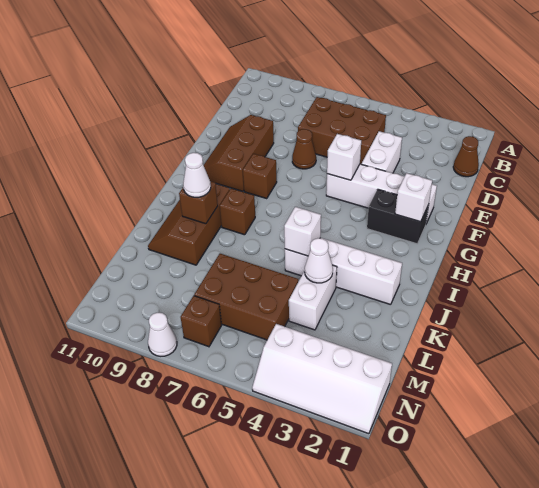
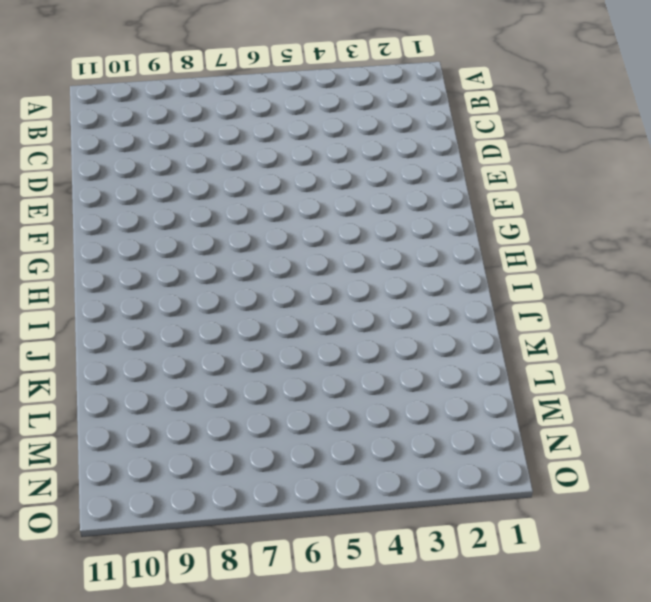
none -> brown cone C1 level 1
none -> brown brick C5:D7 level 1
none -> white brick D4:E4 level 1

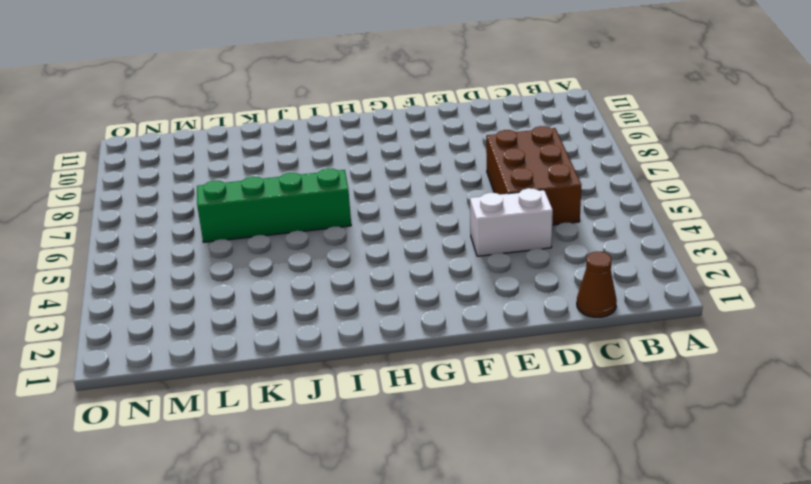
green brick I6:L6 level 1 -> brown brick L5:M7 level 1
none -> brown cone E7 level 1
none -> brown slope E9:G10 level 1 top 9
none -> white brick F2:F5 level 1

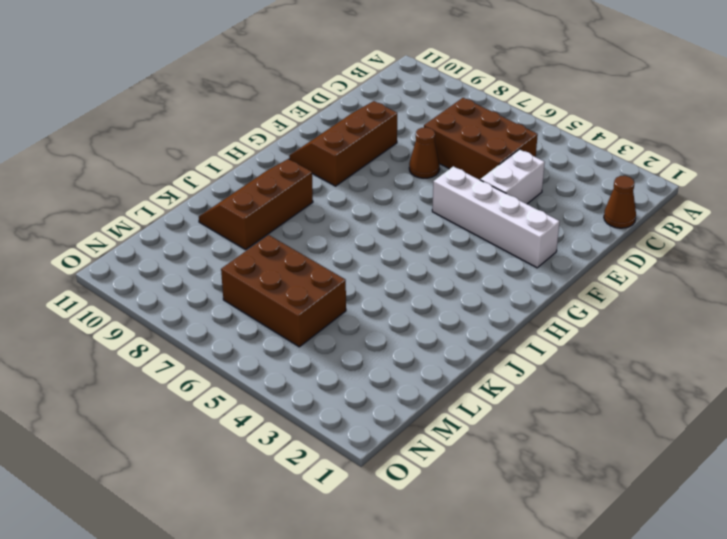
none -> black brick G2:G3 level 1
none -> brown brick G8 level 1
none -> brown brick I8 level 1

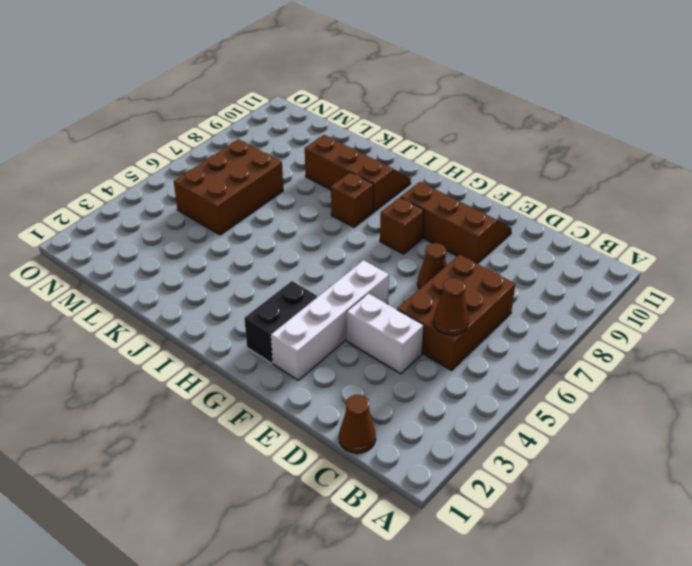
brown cone C5 level 2 -> none
none -> white brick J2:J5 level 1
none -> white brick K4:L4 level 1
none -> white slope N1:O4 level 1 top N

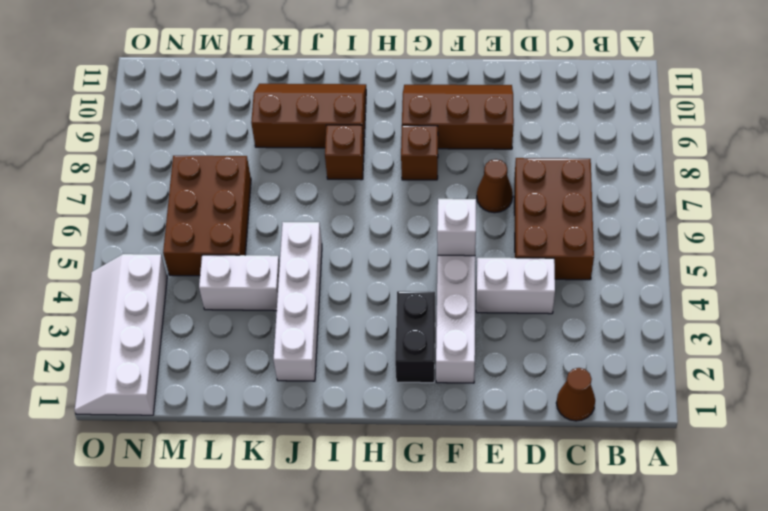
none -> brown brick N7 level 1
none -> white cone O8 level 1
none -> white brick G2 level 2

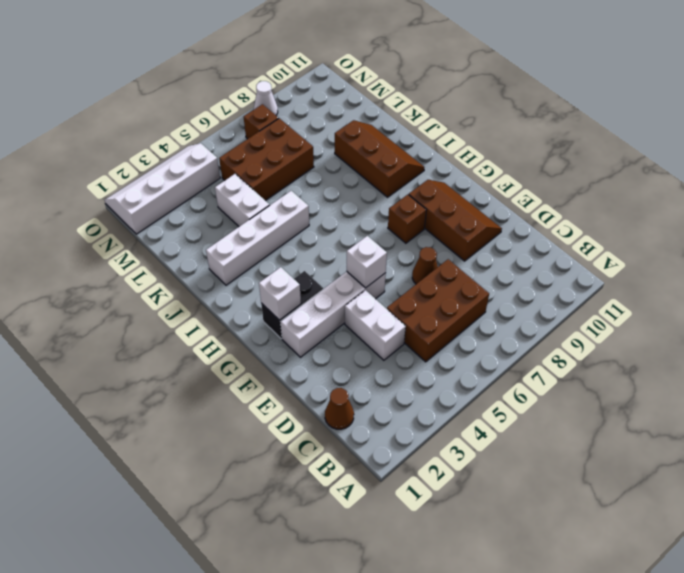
none -> brown brick I8 level 1
none -> white brick J5 level 2
none -> brown brick J9 level 2

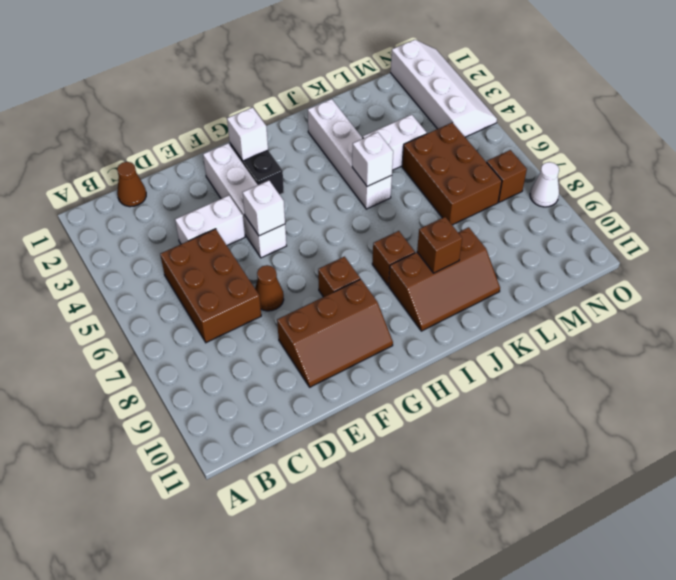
none -> white cone K4 level 2
none -> white cone J9 level 3

